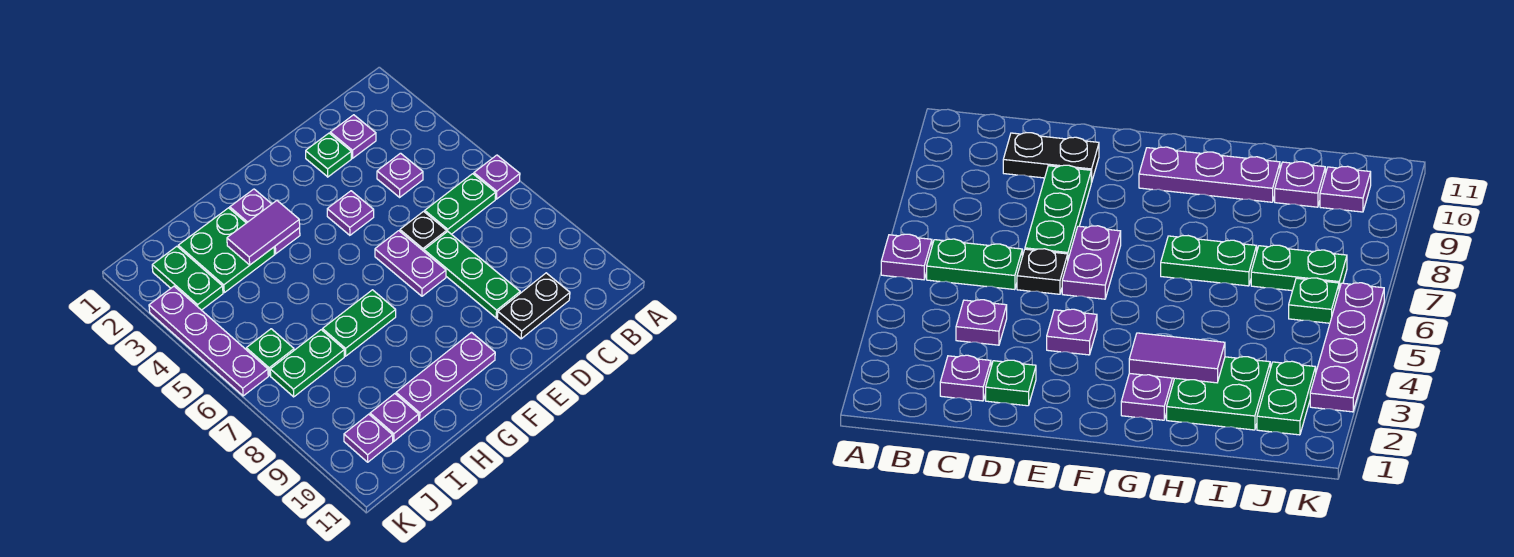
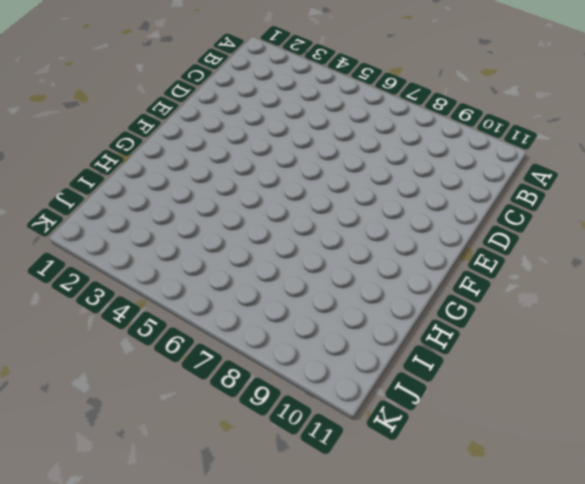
none -> purple plate A6 level 1
none -> green plate B6:C6 level 1
none -> purple plate C2 level 1

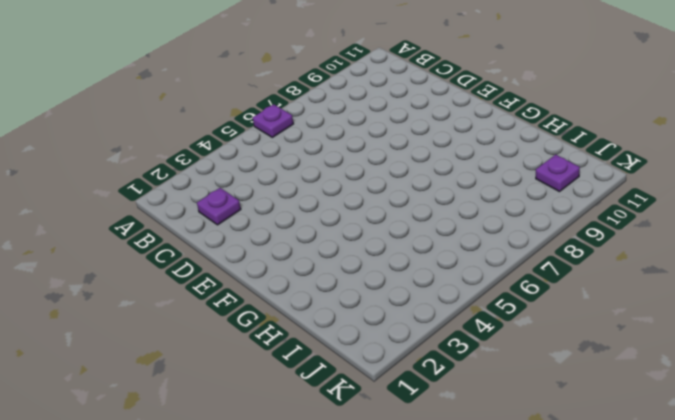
none -> green plate B6:C6 level 1
none -> purple plate C4 level 1
none -> black plate C10:D10 level 1

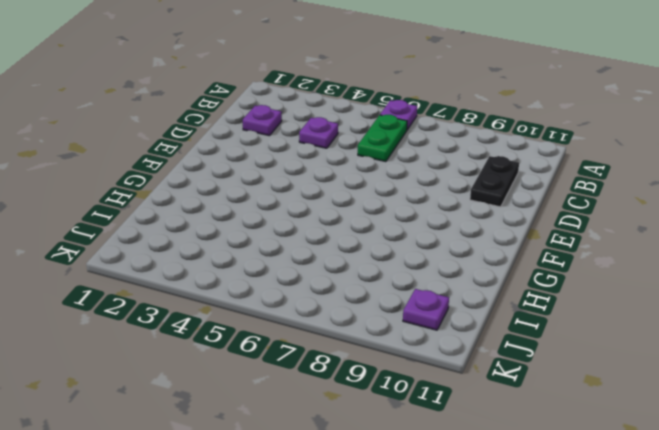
none -> green plate D2 level 1
none -> black plate D6 level 1
none -> green plate D7:D9 level 1

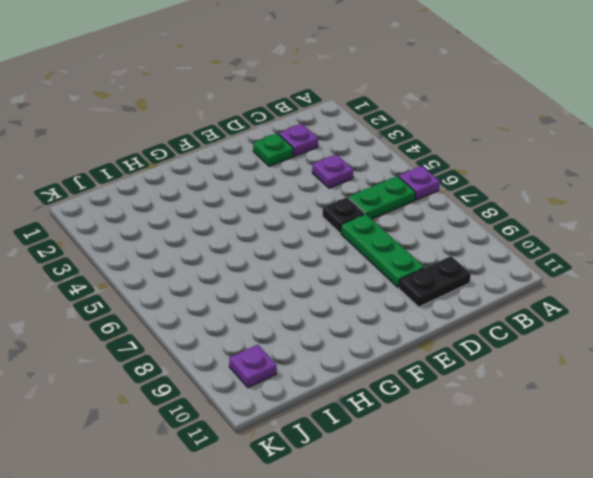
none -> purple plate E4 level 1
none -> purple plate E6:E7 level 1
none -> purple plate F10:H10 level 1

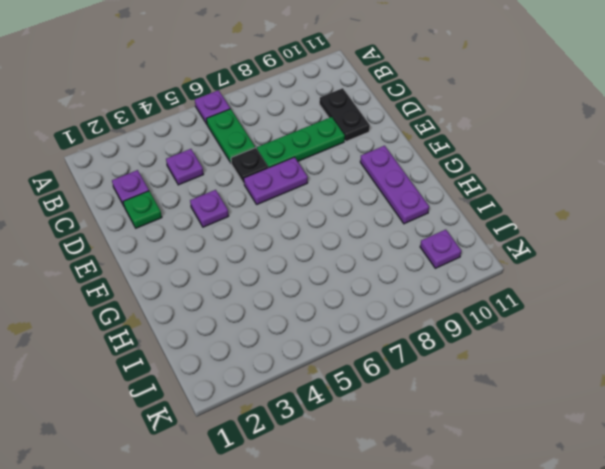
none -> purple plate G2:G3 level 1
none -> green plate G7:H7 level 1
none -> green plate H2:I3 level 1

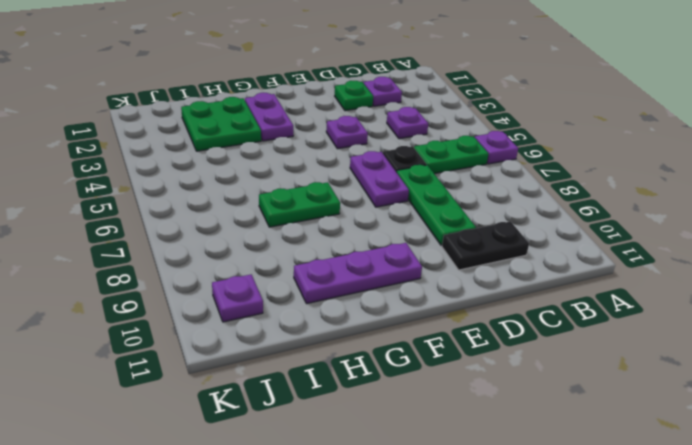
none -> green plate I7:J7 level 1
none -> purple plate I10 level 1
none -> green plate J2:J3 level 1

